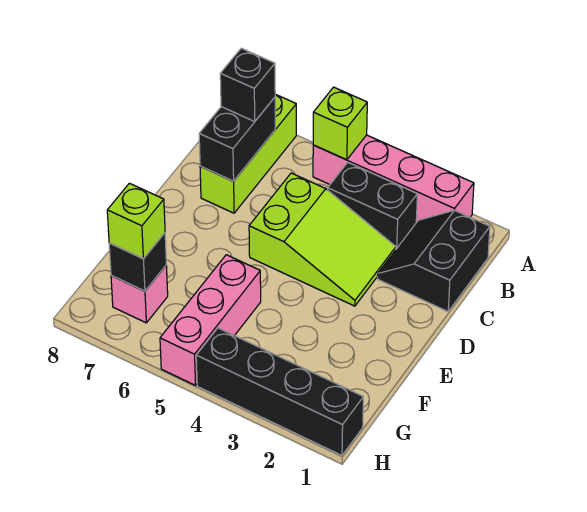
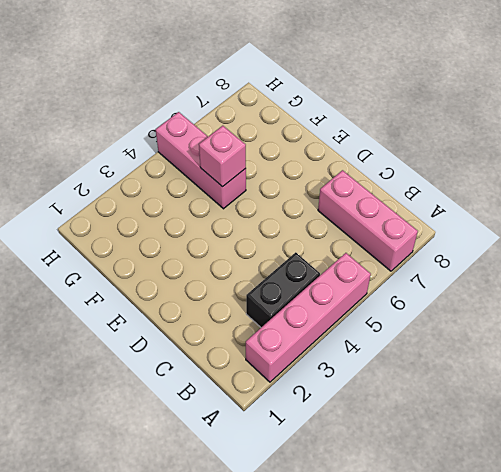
pink brick A7:C7 level 1 -> lime brick A7:C7 level 1
pink brick F5 level 2 -> pink brick G7 level 1
none -> black slope B1:C2 level 1 top 1
none -> lime slope C3:D5 level 1 top 5
none -> black brick H1:H4 level 1

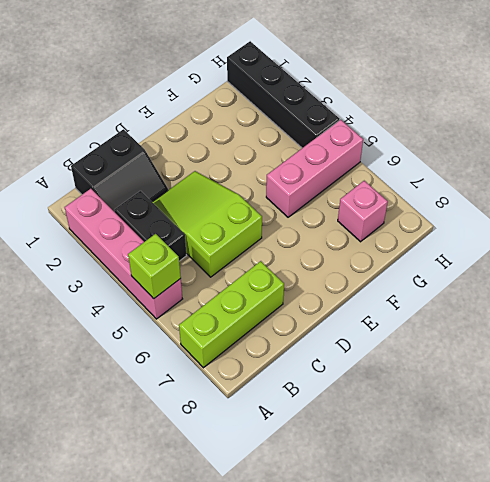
none -> black brick B7:C7 level 2
none -> black brick G7 level 2
none -> black brick B7 level 3

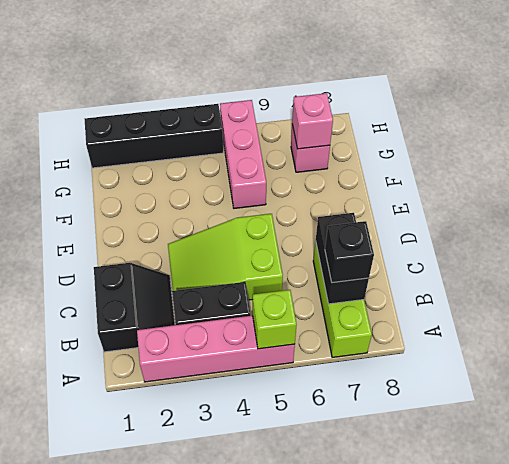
pink brick G7 level 2 -> black brick G7 level 2
none -> lime brick G7 level 3

